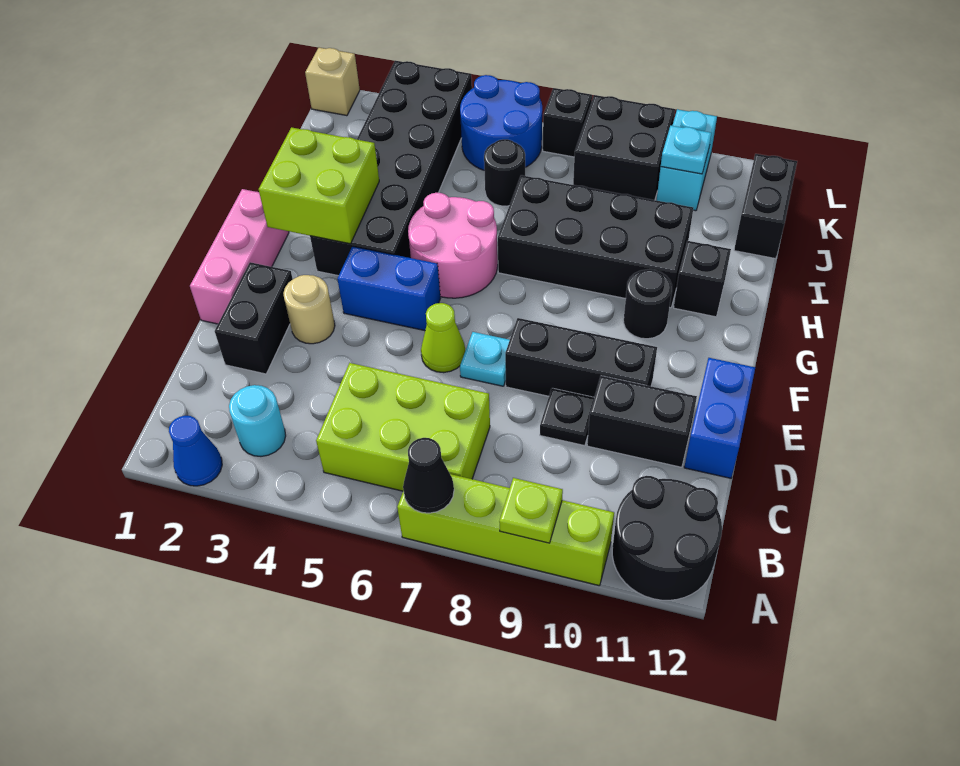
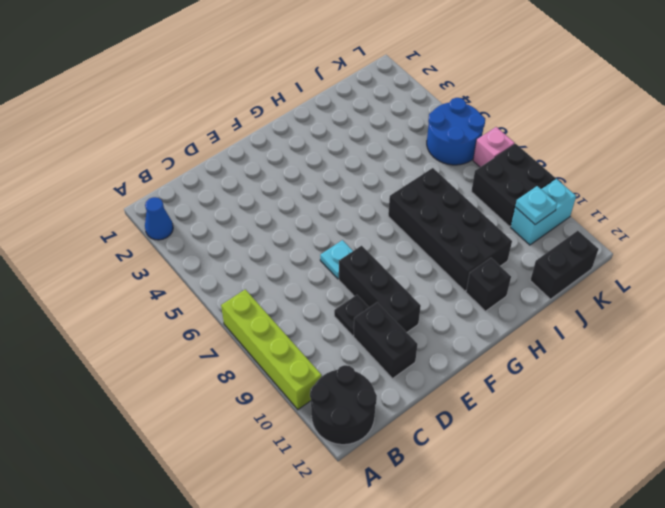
pink brick L7 level 1 -> black brick L7 level 1
none -> cyan round brick B3 level 1
none -> lime brick B5:C7 level 1
none -> black brick D2:E2 level 1
none -> blue brick D12:E12 level 1

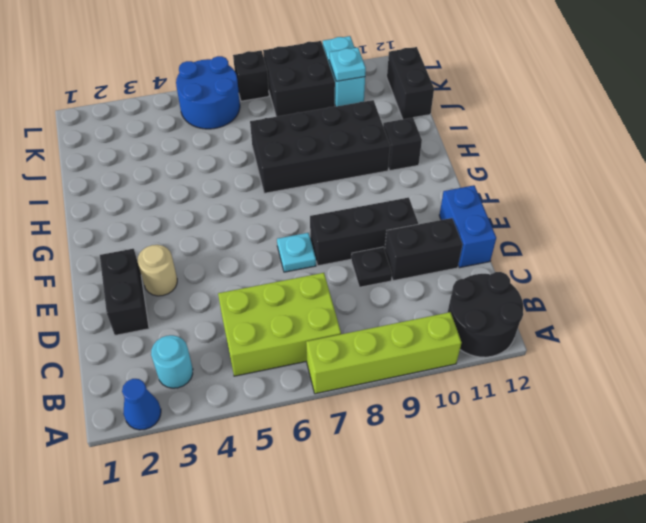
none -> pink brick E1:G1 level 1
none -> lime cone E6 level 1
none -> blue brick F4:F5 level 1
none -> black brick G3:L4 level 1

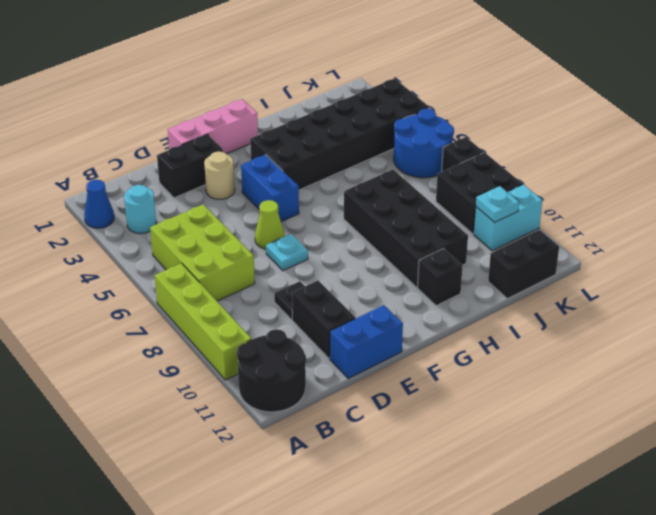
none -> black brick E8:E10 level 1
none -> pink round brick G5:H6 level 1
none -> black round brick G10 level 1
none -> black round brick J6 level 1

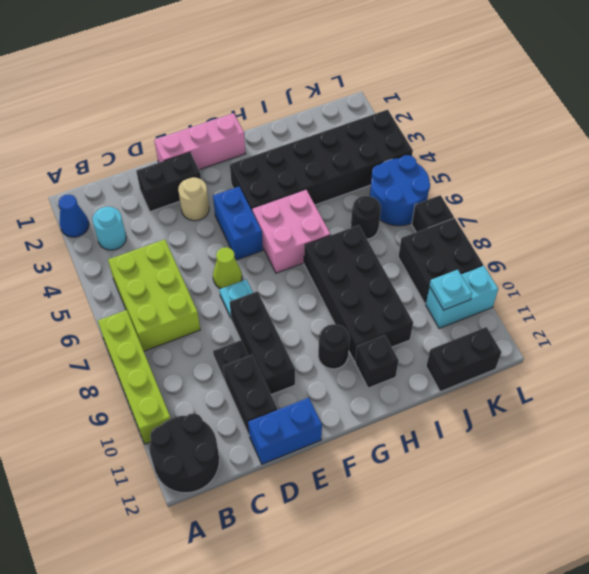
pink brick G5:H6 level 1 -> pink round brick G5:H6 level 1
none -> tan brick L1 level 1
none -> black cone A7 level 2
none -> lime plate A9 level 2
none -> lime brick G2:H3 level 2

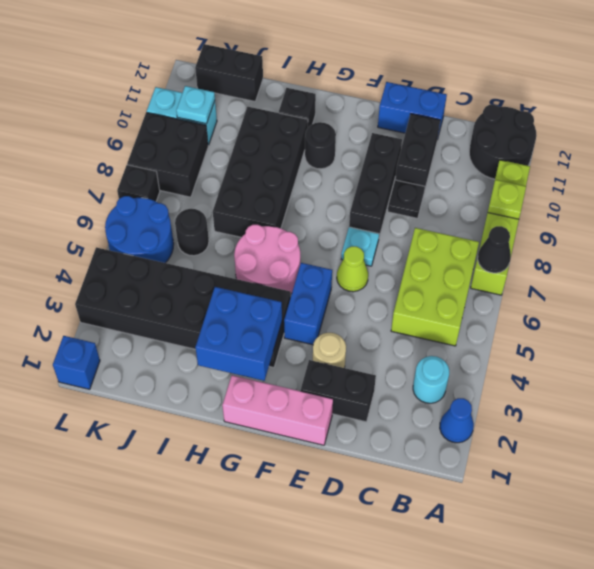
blue brick G2:H3 level 2 -> lime brick G2:H3 level 2
blue brick L1 level 1 -> tan brick L1 level 1

